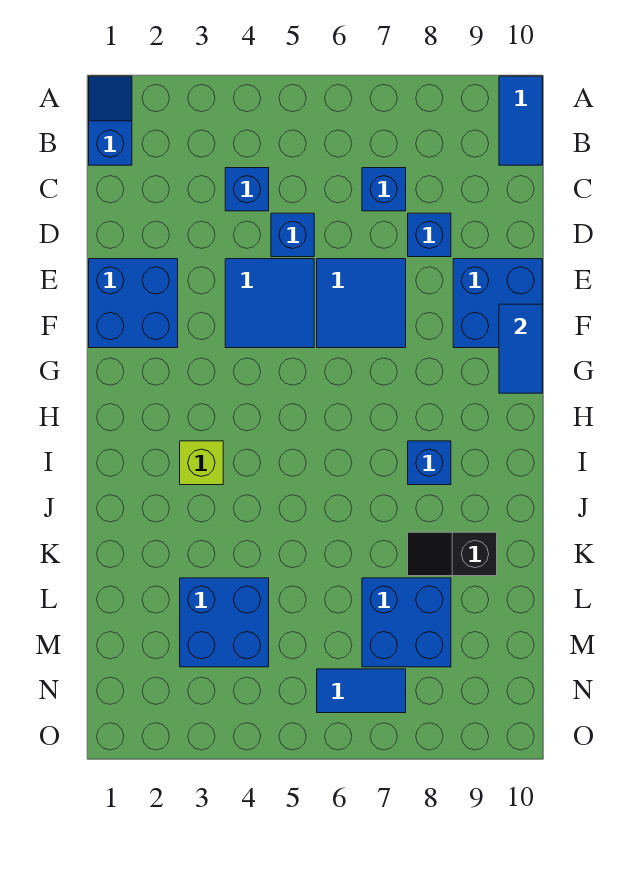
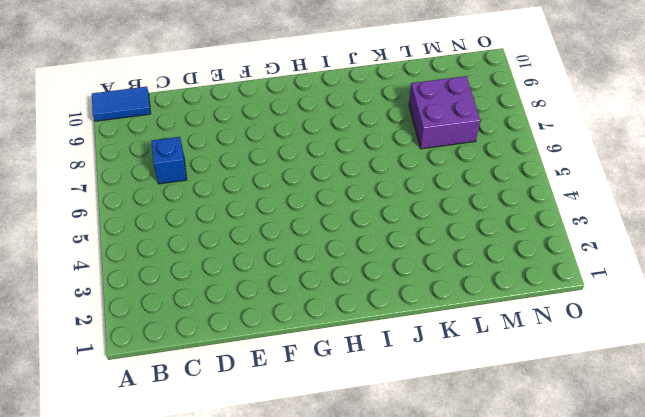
purple brick L7:M8 level 1 -> blue brick L7:M8 level 1
none -> blue slope A1:B1 level 1 top B
none -> blue brick C4 level 1
none -> blue brick D5 level 1

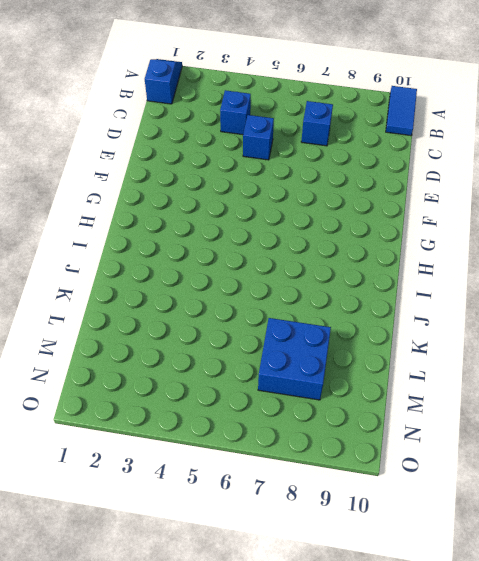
none -> blue brick D8 level 1
none -> blue brick E1:F2 level 1
none -> blue tile E4:F5 level 1

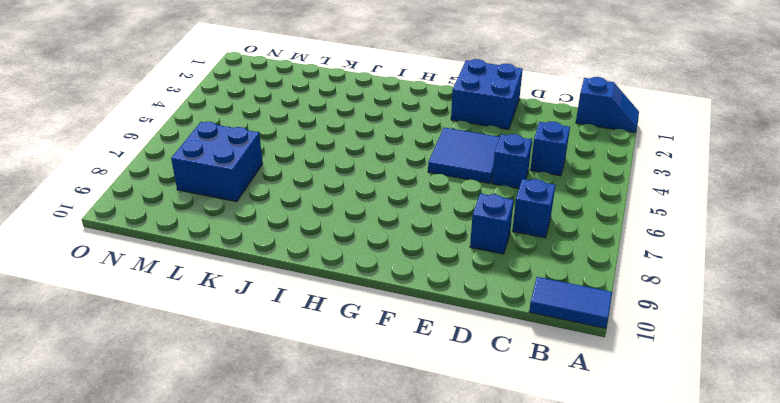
none -> blue tile E6:F7 level 1
none -> blue brick E9:F10 level 1
none -> lime brick I3 level 1

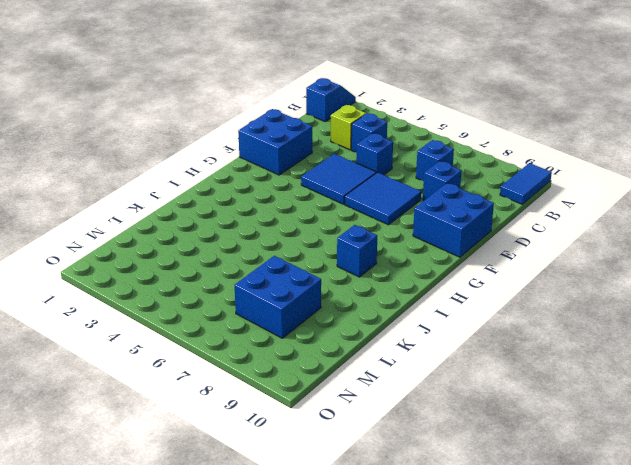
lime brick C3 level 1 -> lime brick I3 level 1
none -> black slope K8:K9 level 1 top 9
none -> blue brick L3:M4 level 1
none -> blue tile N6:N7 level 1

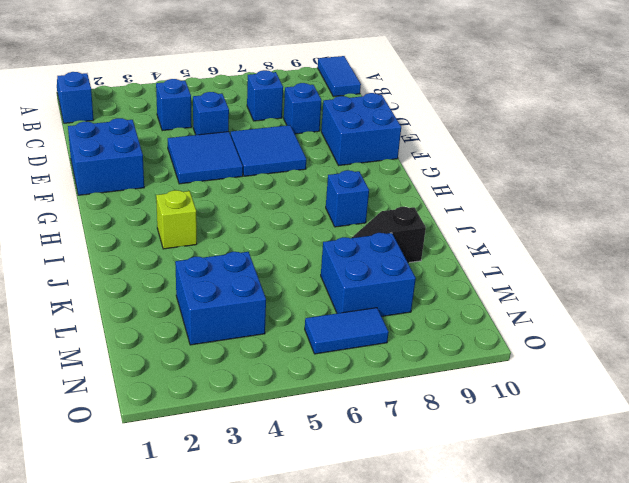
none -> blue tile F10:G10 level 2

